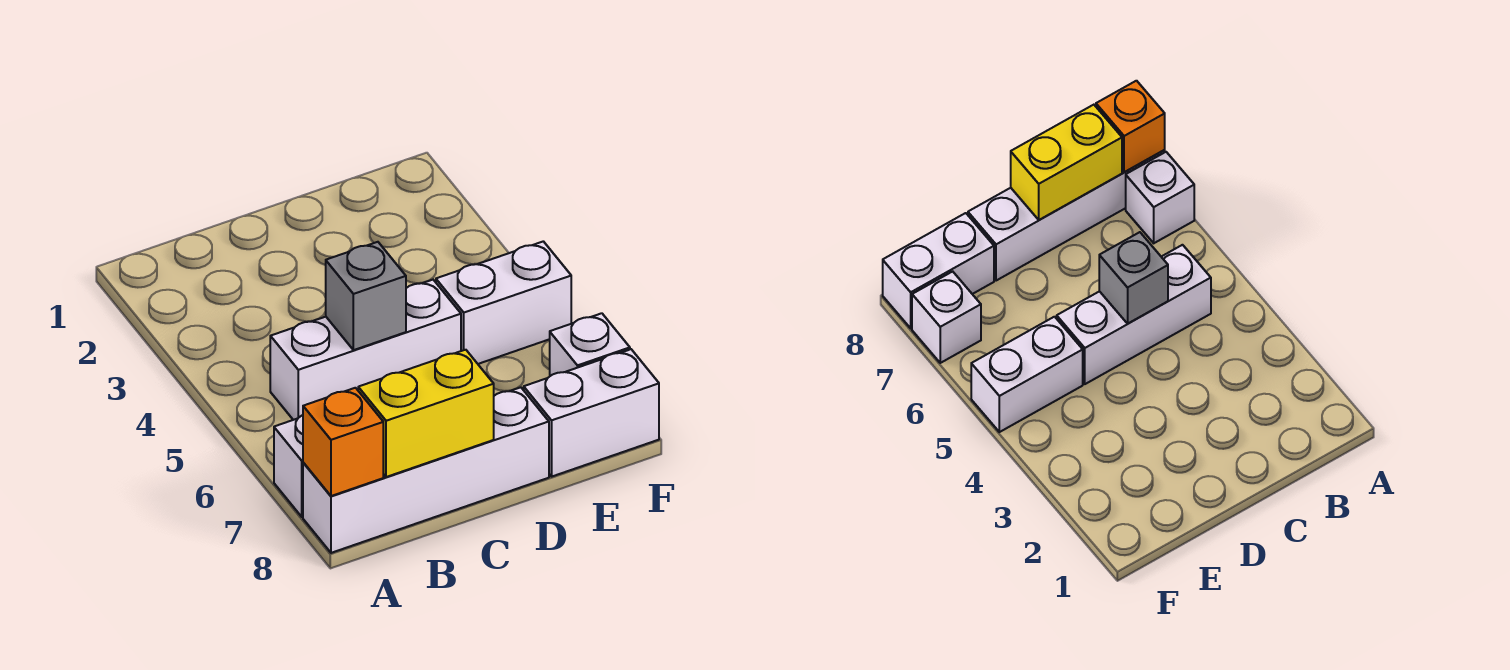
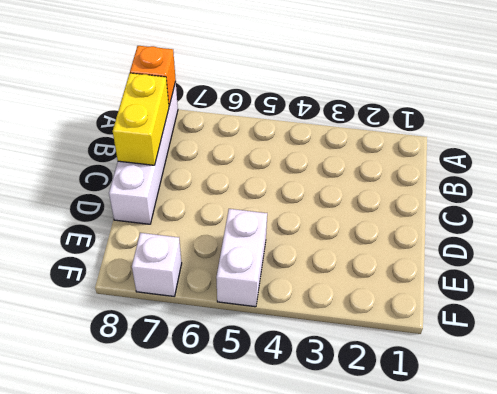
none -> white brick A7 level 1
none -> white brick B5:D5 level 1

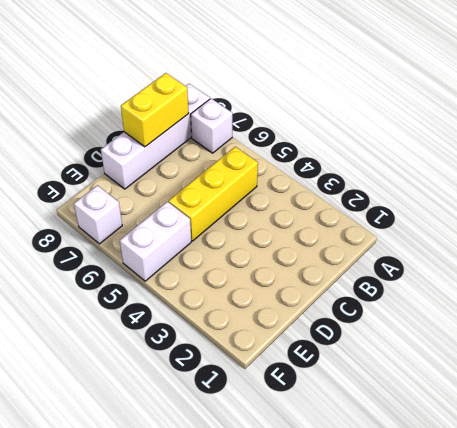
yellow brick B5:D5 level 1 -> white brick B5:D5 level 1
none -> white brick E8:F8 level 1
none -> orange brick A8 level 2

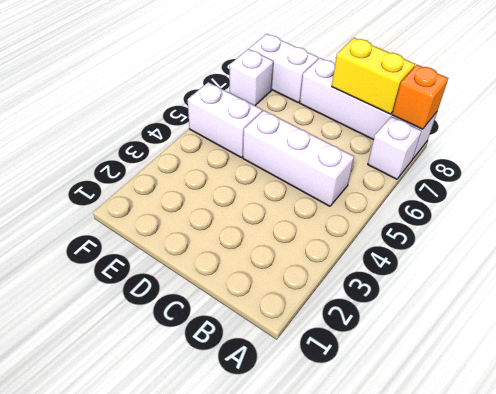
none -> grey brick C5 level 2

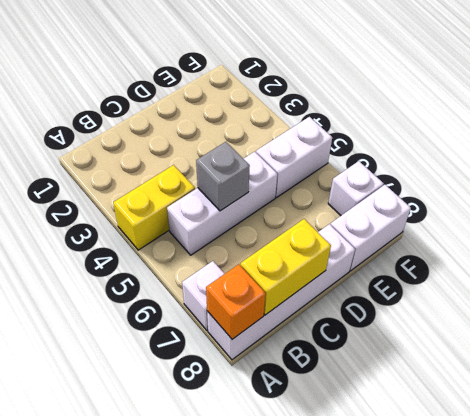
yellow brick A4:B4 level 1 -> none

